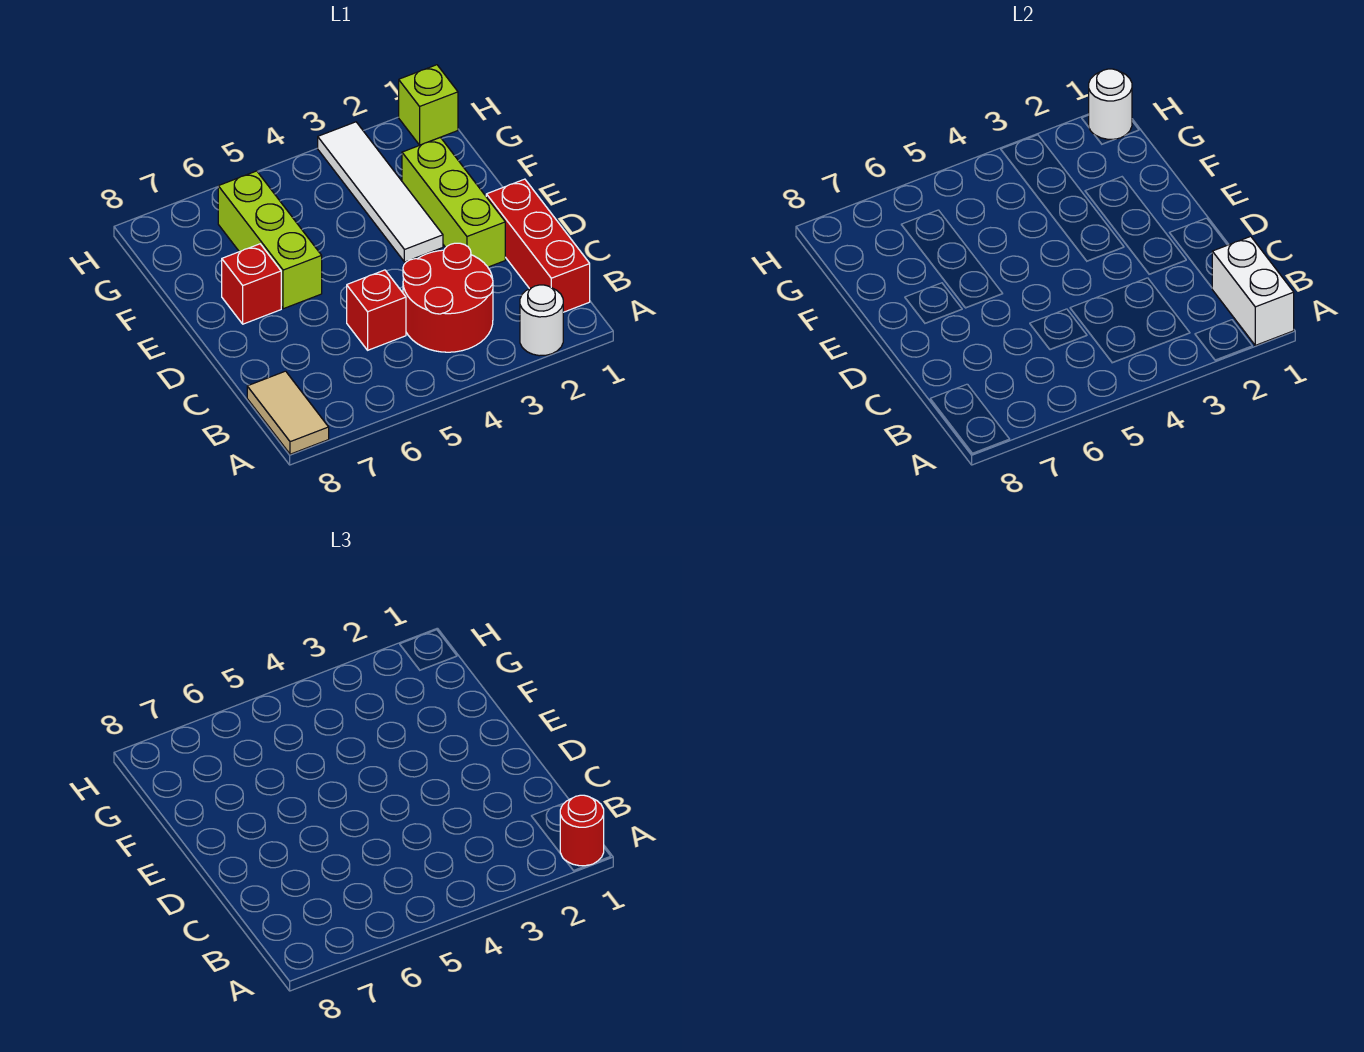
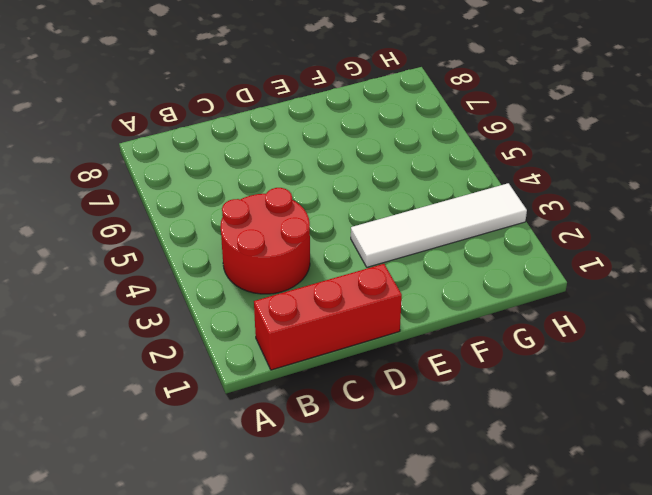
none -> white round brick A2 level 1
none -> tan tile A8:B8 level 1
none -> red brick C5 level 1

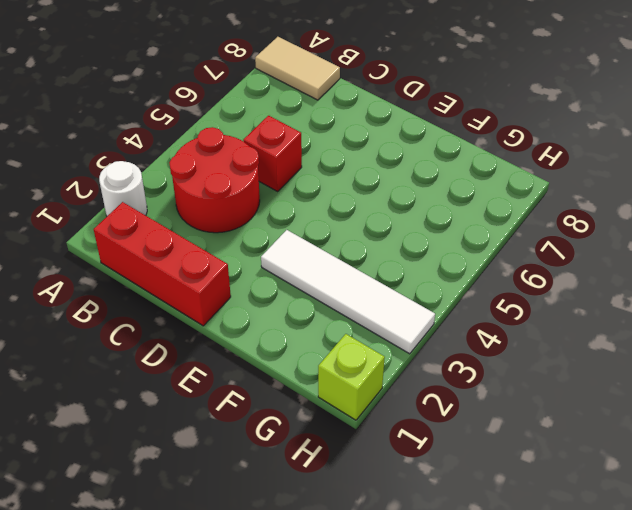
none -> lime brick D2:F2 level 1
none -> lime brick E6:G6 level 1
none -> red brick E7 level 1

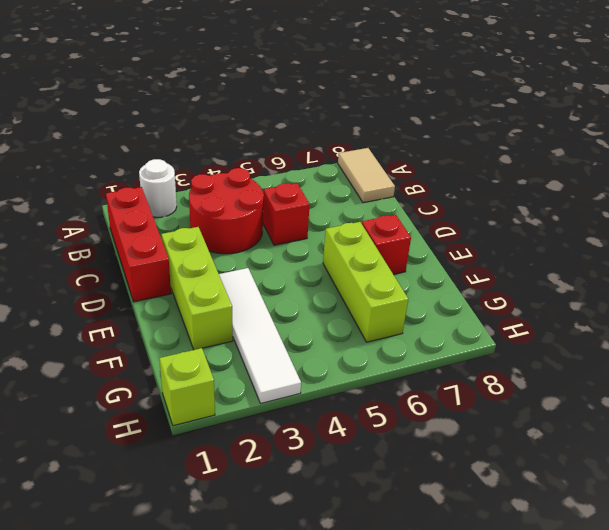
none -> white brick A1:B1 level 2
none -> white round brick H1 level 2
none -> red round brick A1 level 3

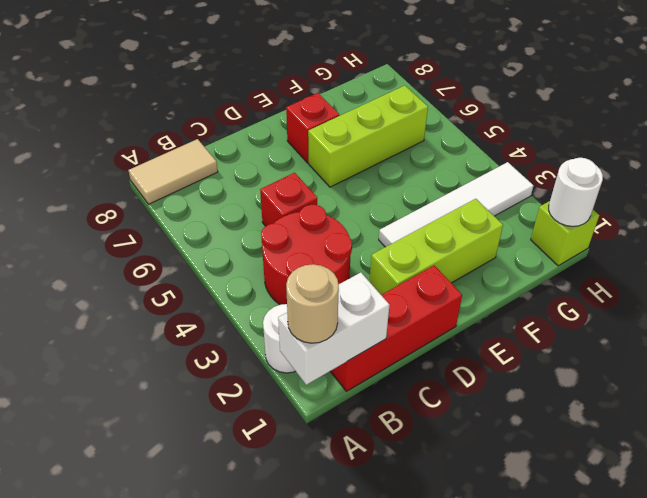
tan round brick A1 level 3 -> red round brick A1 level 3

